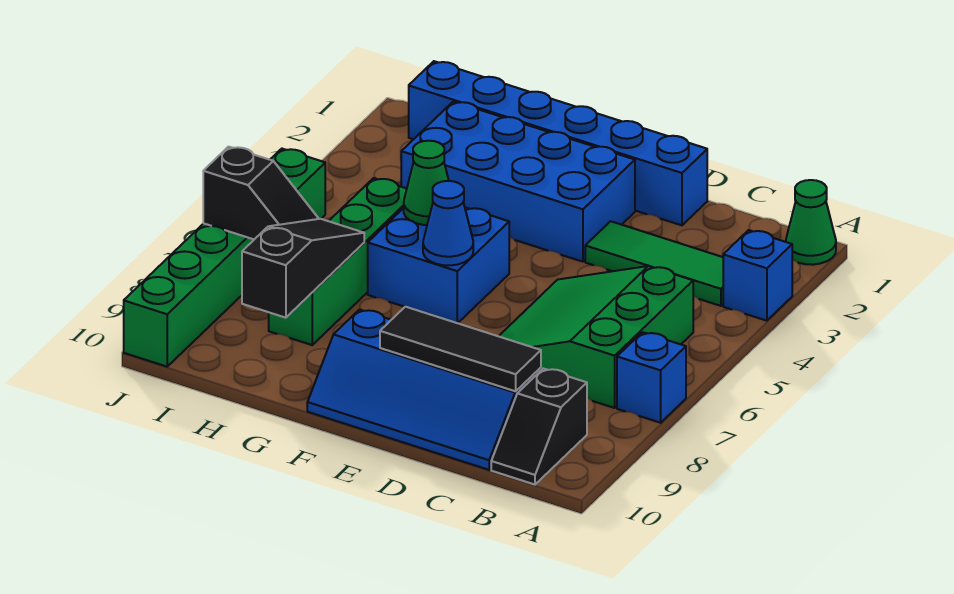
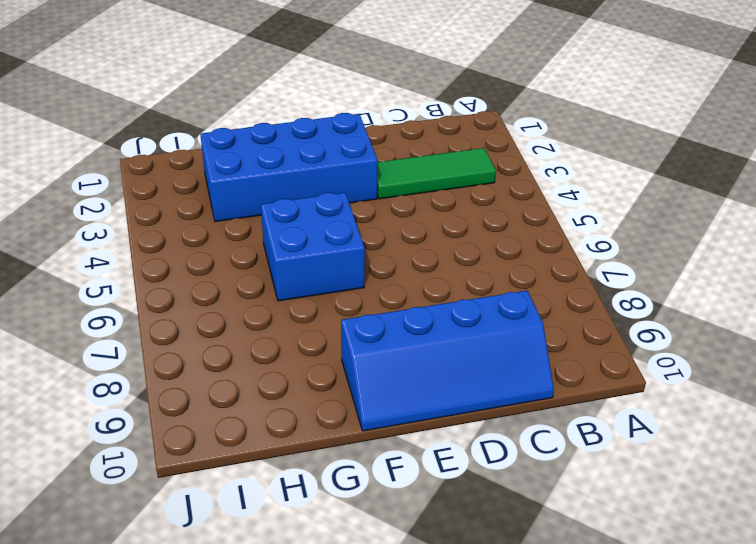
none -> green cone A1 level 1
none -> blue brick A3 level 1
none -> blue brick A7 level 1

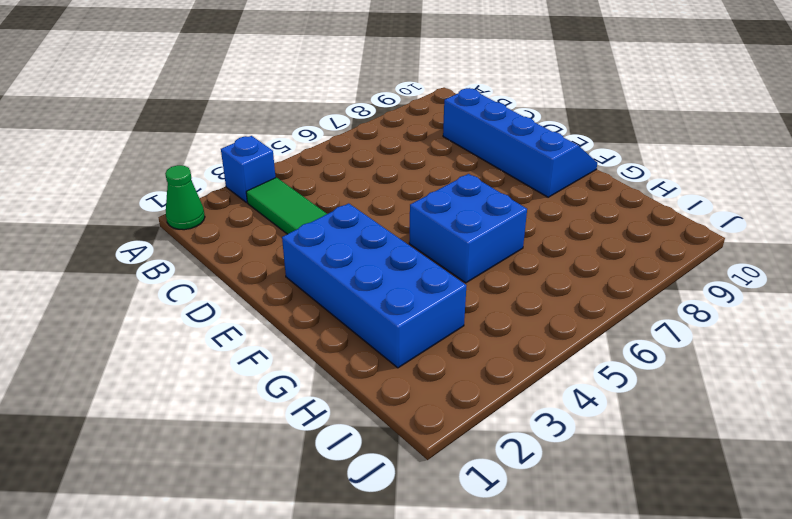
none -> blue brick A7 level 1
none -> green slope B5:D7 level 1 top B
none -> black slope B9:B10 level 1 top 9

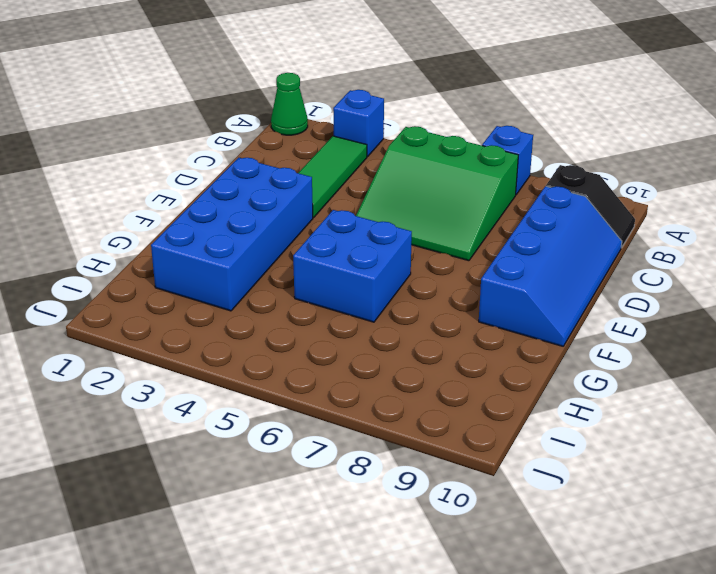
none -> blue brick D1:I1 level 1
none -> green brick H5:H8 level 1
none -> green brick J5:J10 level 1

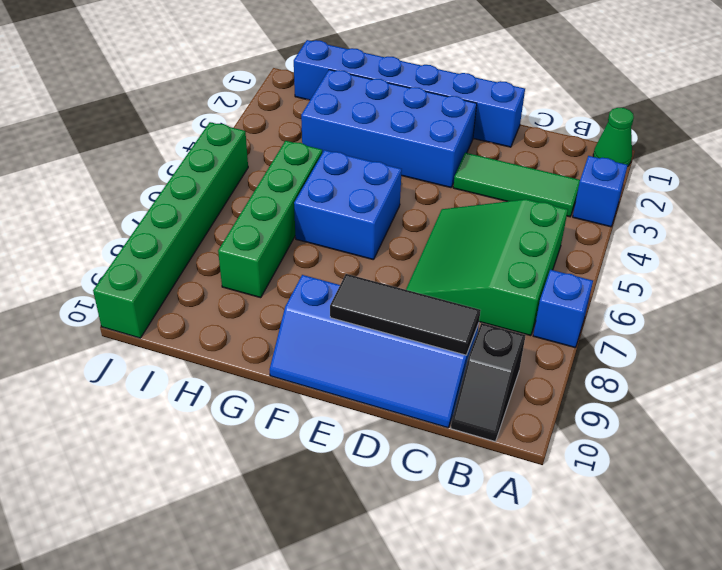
none -> blue cone F6 level 2
none -> green cone G5 level 2
none -> black slope H7:H9 level 2 top 9

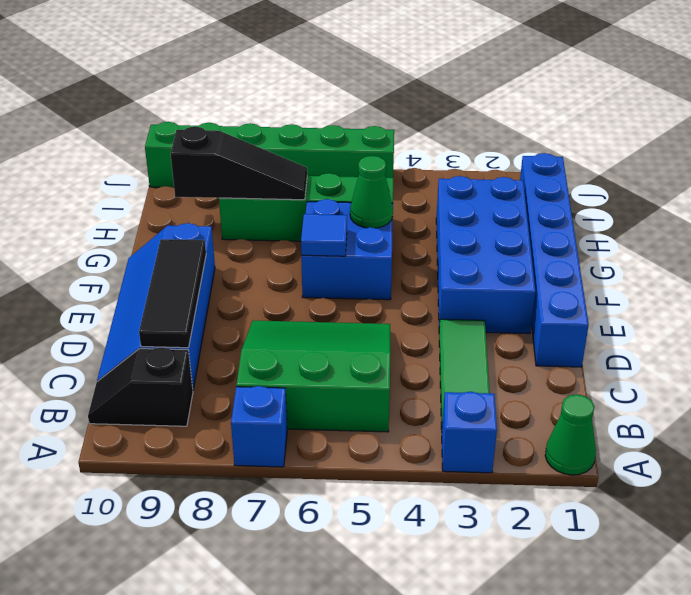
blue tile F6 level 2 -> blue cone F6 level 2
none -> black slope I7:J7 level 2 top J

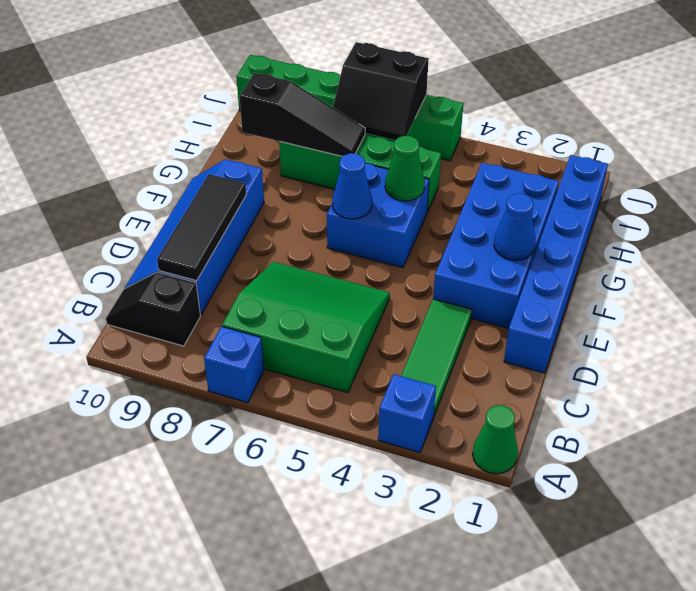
blue cone F2 level 2 -> none
black slope I6:J7 level 2 top J -> black slope I7:J7 level 2 top J

